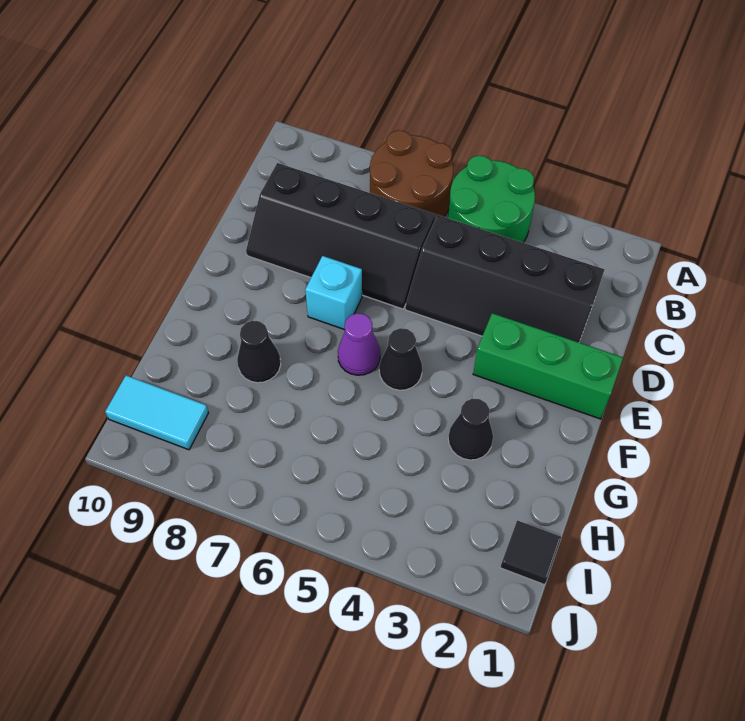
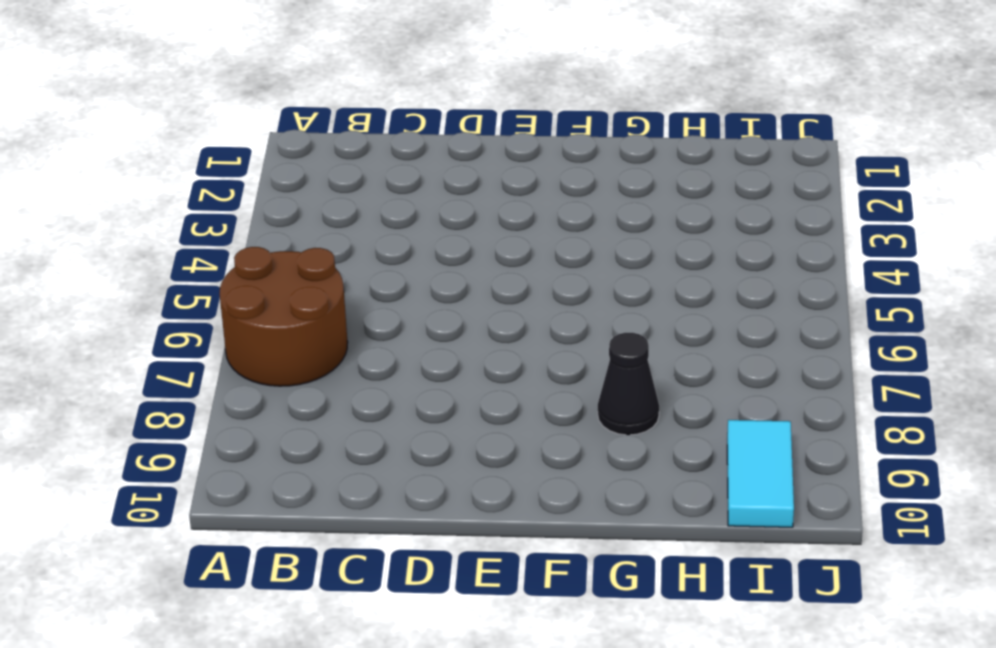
none -> green round brick A4:B5 level 1
none -> black slope C2:D5 level 1 top C
none -> black slope C6:D9 level 1 top C

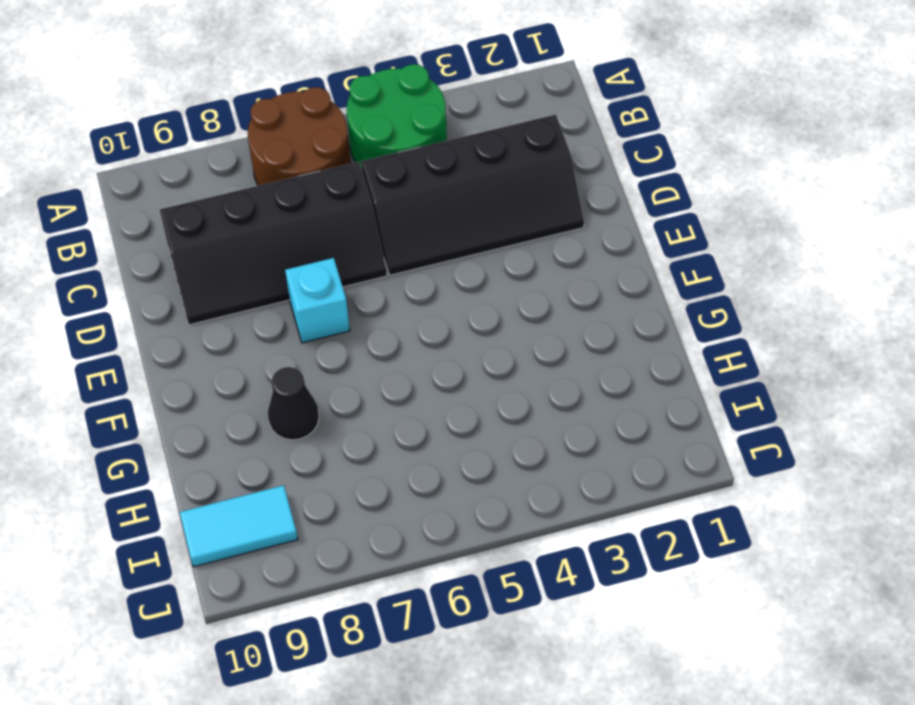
none -> green brick E1:E3 level 1
none -> black cone F5 level 1
none -> purple cone F6 level 1

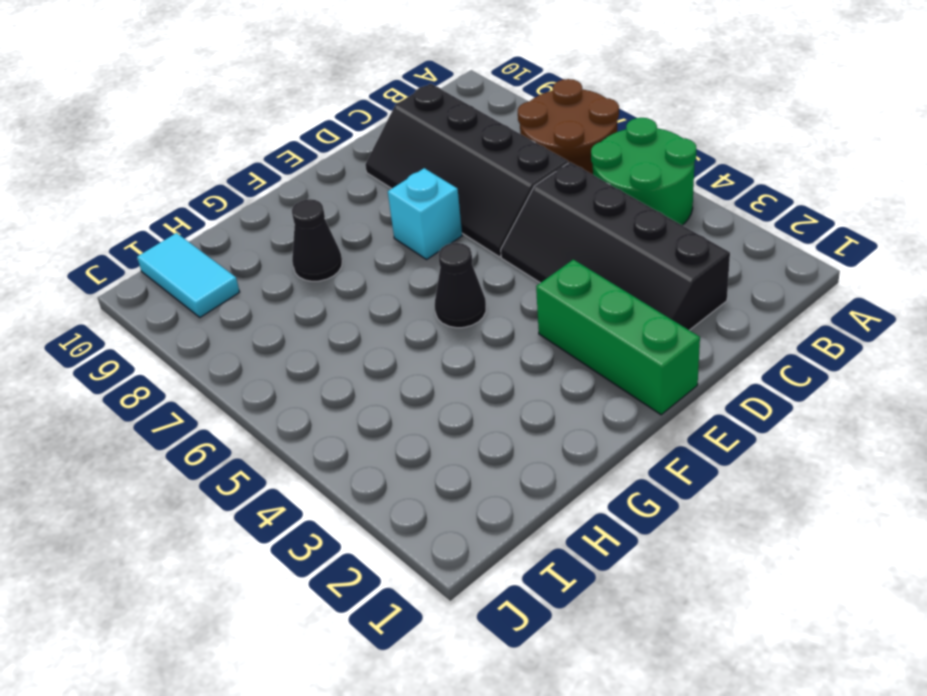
none -> purple cone F6 level 1
none -> black cone G3 level 1
none -> black tile I1 level 1

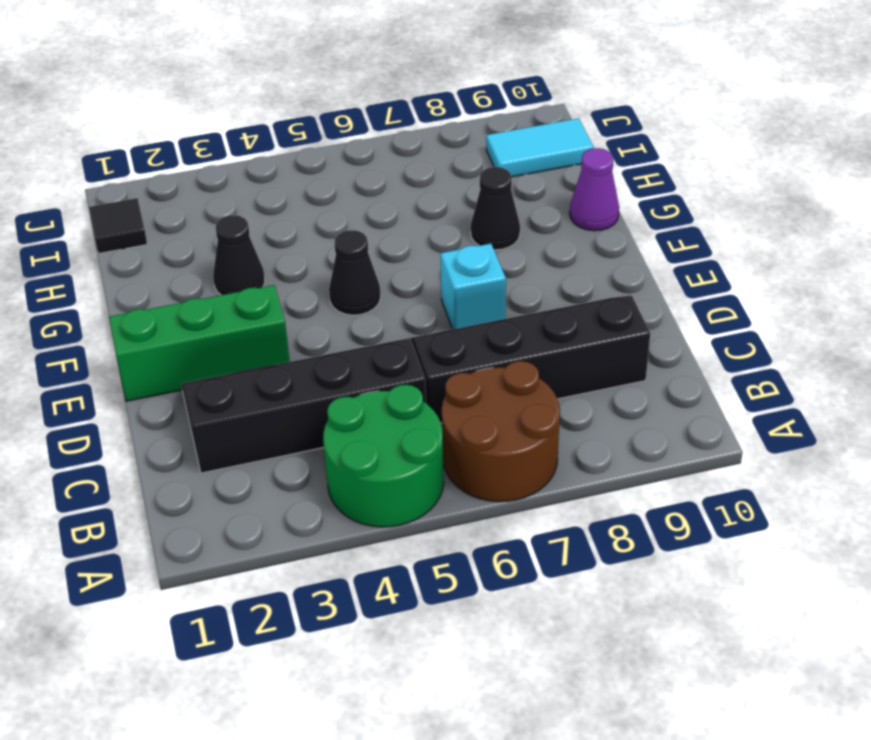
purple cone G10 level 1 -> purple cone F6 level 1

